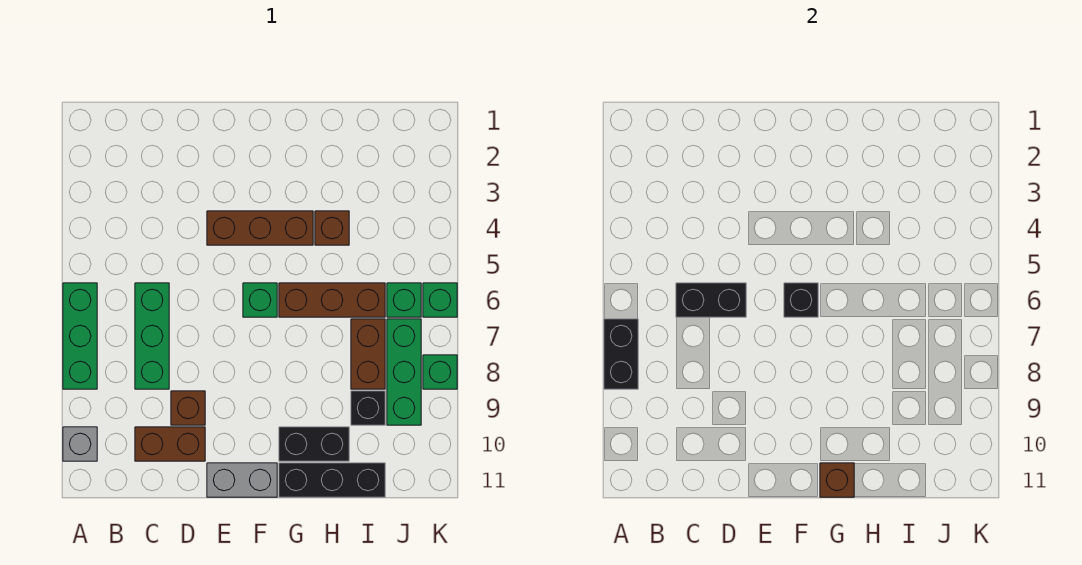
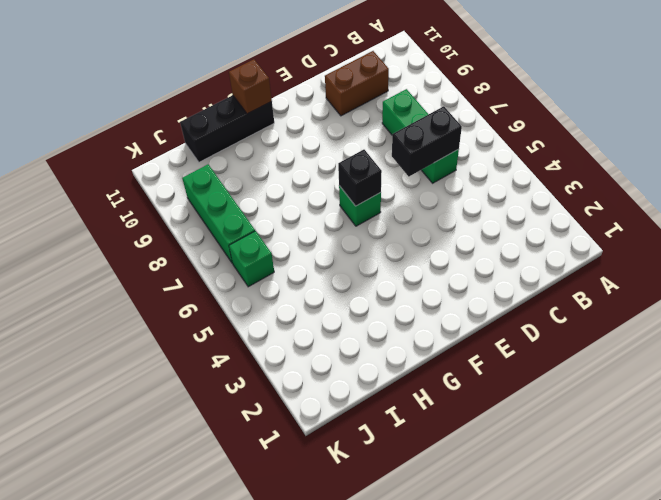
none -> green brick A6:A8 level 1
none -> grey brick A10 level 1
none -> brown brick D9 level 1

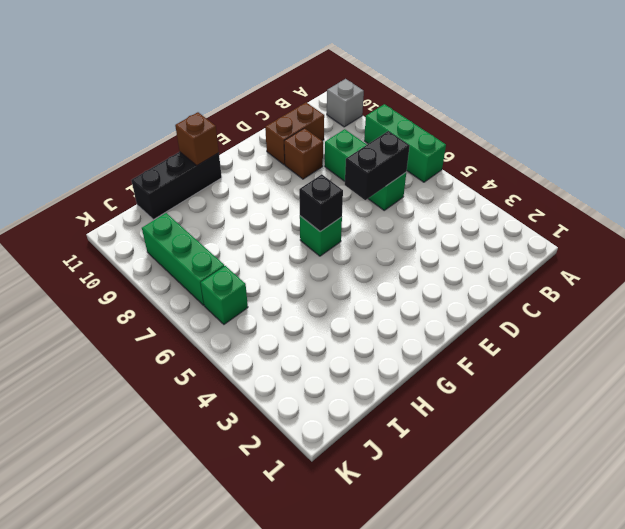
none -> brown brick E4:G4 level 1
none -> grey brick E11:F11 level 1
none -> brown brick G6:I6 level 1

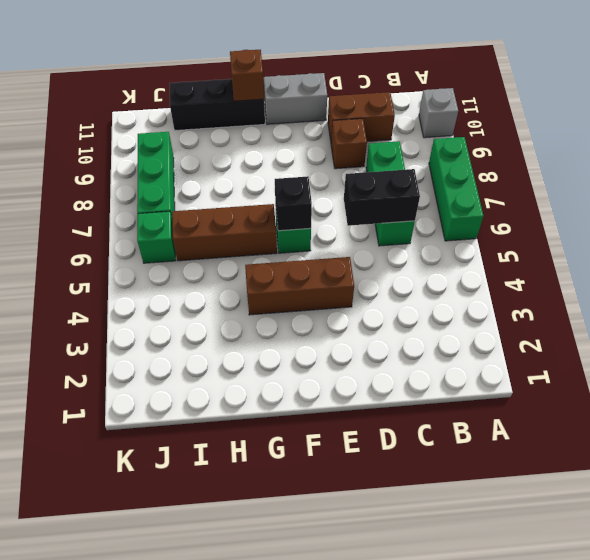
none -> black brick G10:H10 level 1
none -> brown brick H4 level 1
none -> brown brick I7:I8 level 1

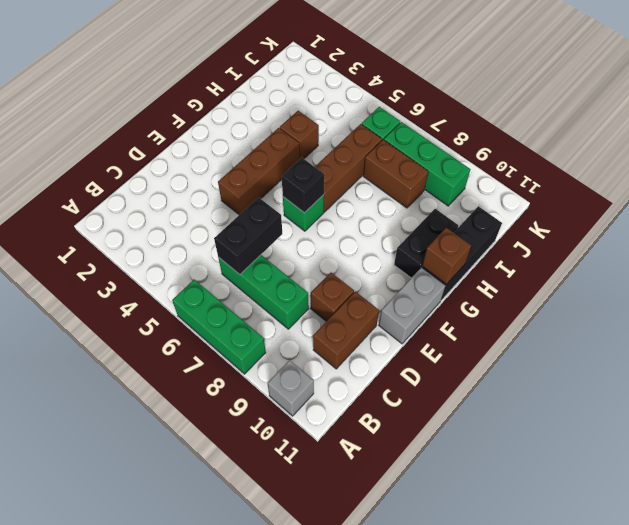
none -> black brick I9 level 1
none -> green brick K6 level 1
none -> green brick K8 level 1

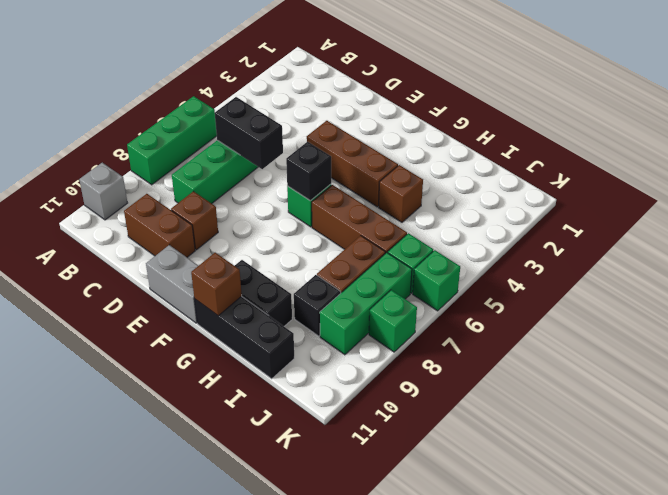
none -> black brick A7:A8 level 2

